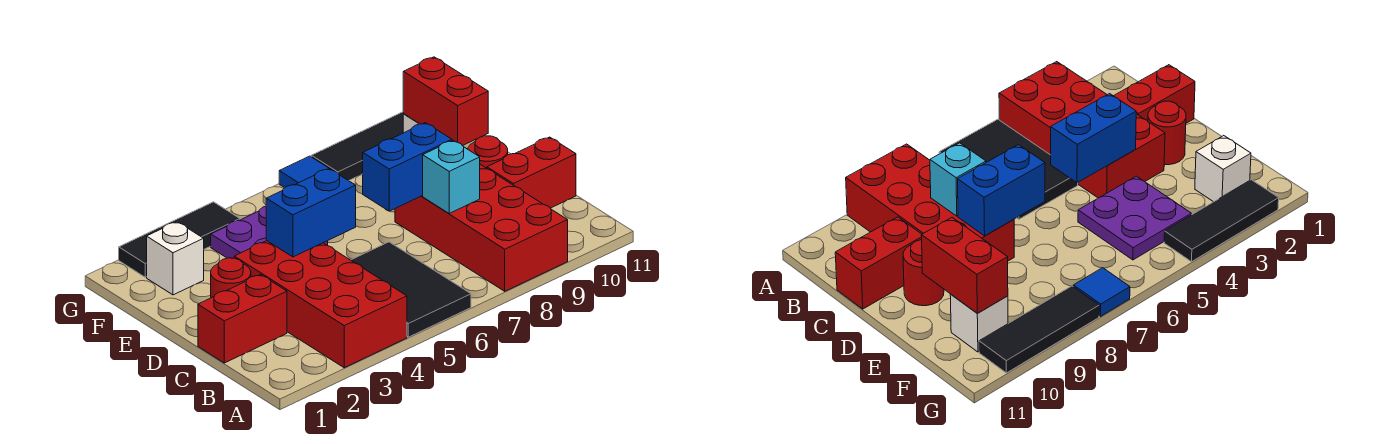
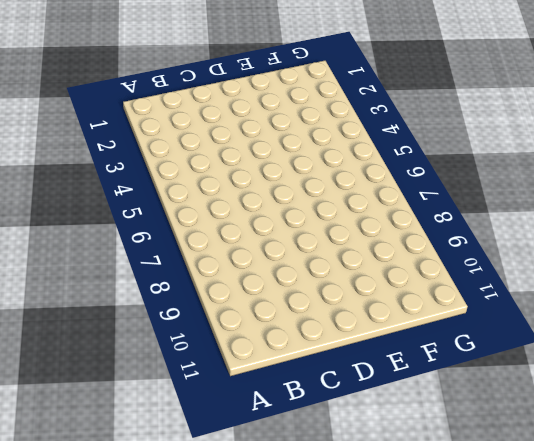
none -> red brick A3:D4 level 1
none -> black tile A5:C6 level 1
none -> red brick A8:D9 level 1

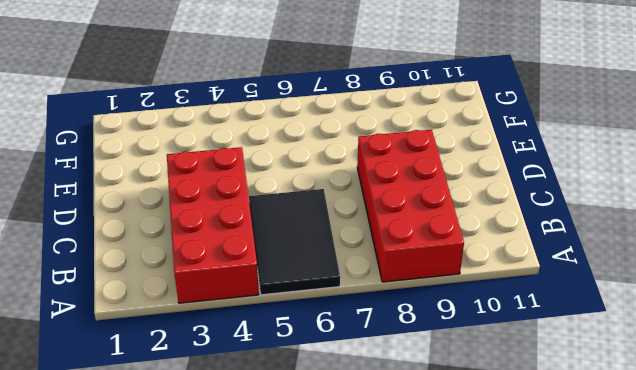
none -> red brick C1:C2 level 1
none -> red brick C10:C11 level 1
none -> red round brick D2 level 1

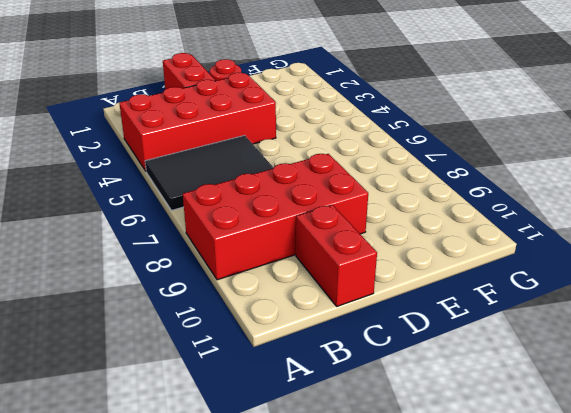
none -> red round brick D10 level 1
none -> purple plate E4:F5 level 1
none -> white brick F2 level 1

